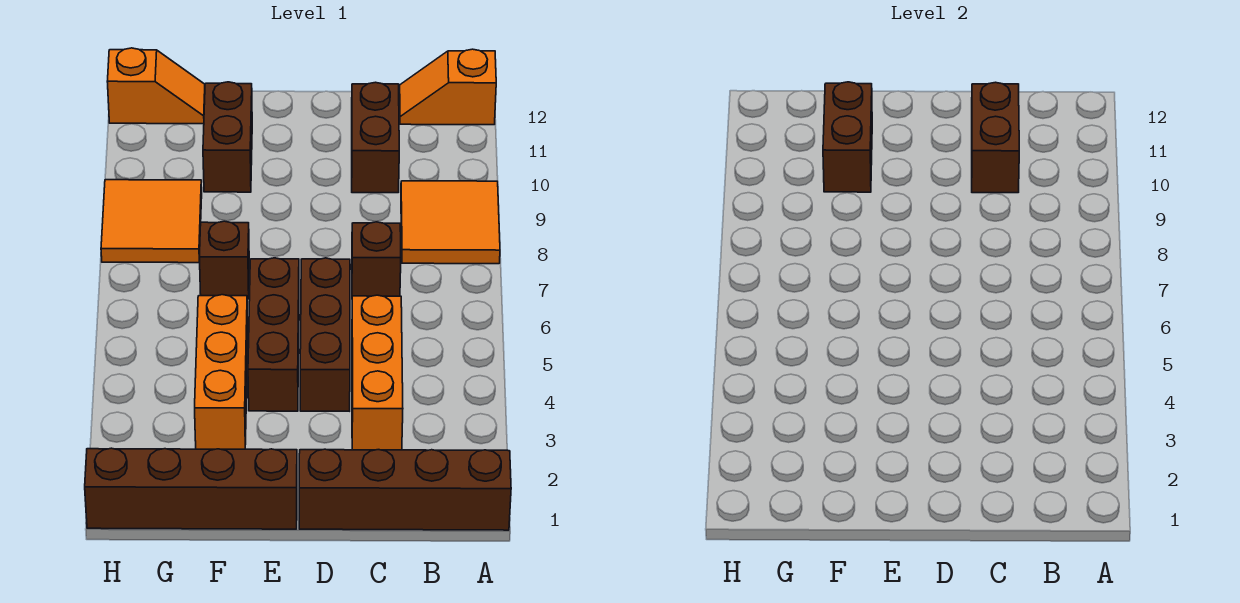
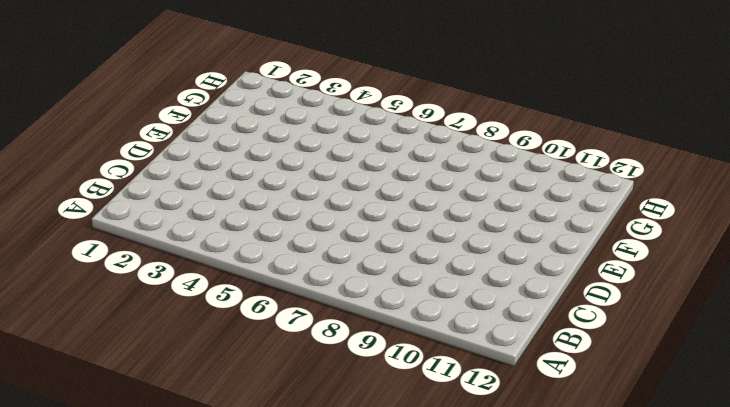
none -> brown brick A1:D1 level 1
none -> orange tile A8:B9 level 1
none -> orange slope A12:B12 level 1 top A

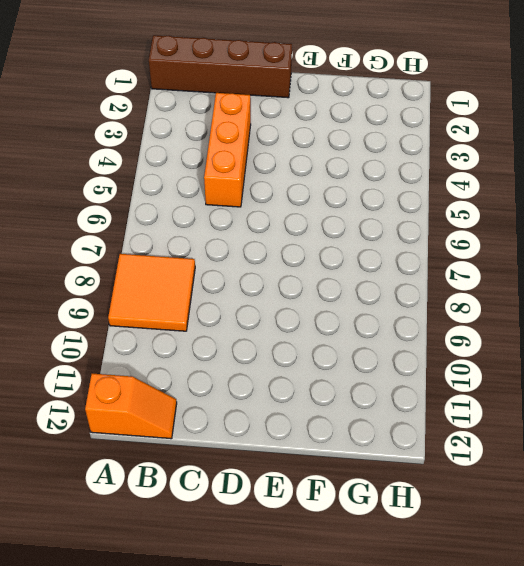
none -> brown brick C7 level 1
none -> brown brick C10:C11 level 1
none -> brown brick D4:D6 level 1

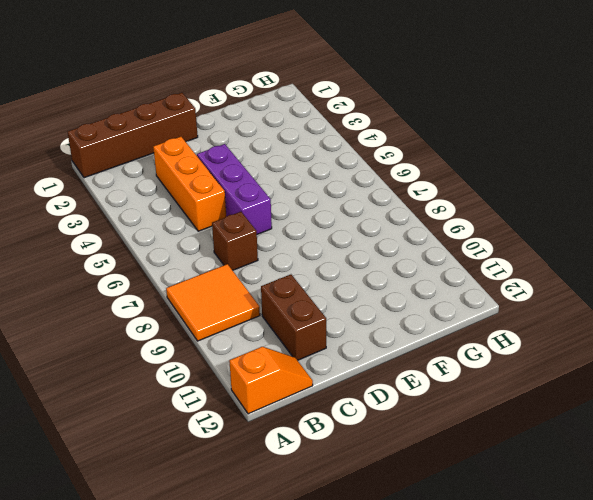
purple brick D4:D6 level 1 -> brown brick D4:D6 level 1
none -> brown brick E1:H1 level 1
none -> brown brick E4:E6 level 1
none -> orange brick F3:F5 level 1

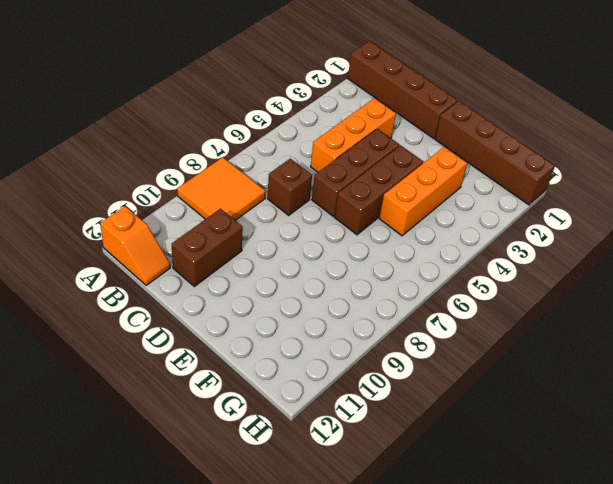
none -> brown brick F7 level 1
none -> brown brick F10:F11 level 1
none -> orange tile G8:H9 level 1

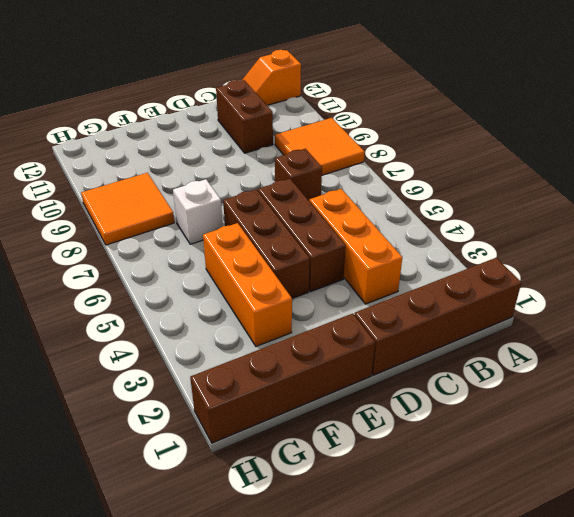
white brick F7 level 1 -> brown brick F7 level 1
none -> brown brick F10:F11 level 1
none -> orange slope G12:H12 level 1 top H
none -> brown brick C10:C11 level 2

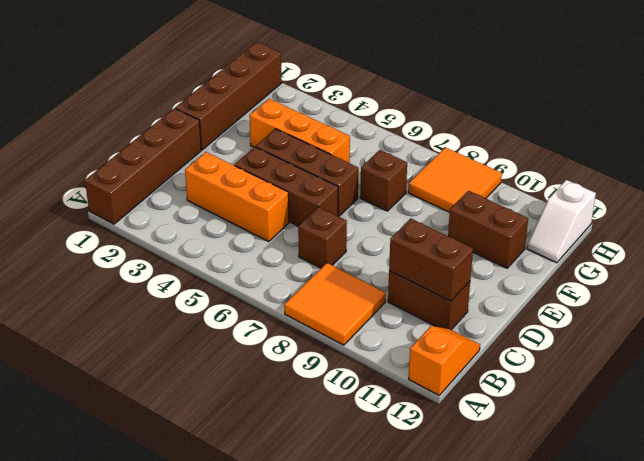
white slope G12:H12 level 1 top H -> orange slope G12:H12 level 1 top H
none -> brown brick F10:F11 level 2

